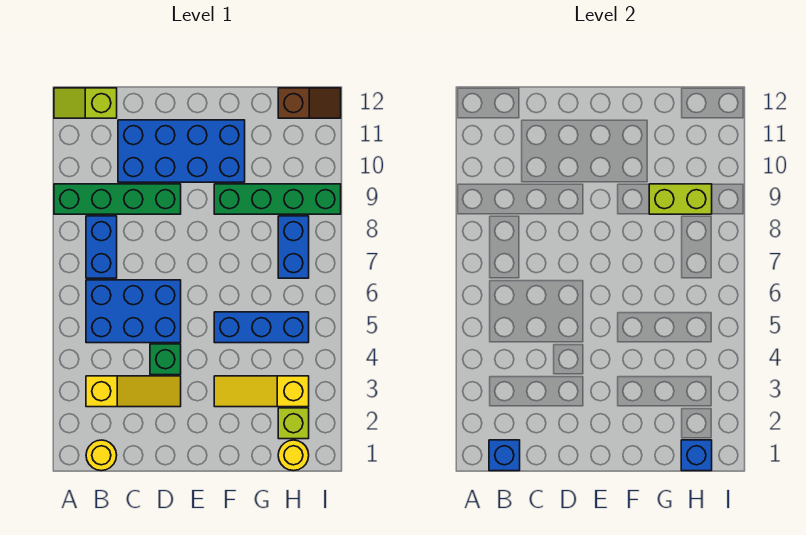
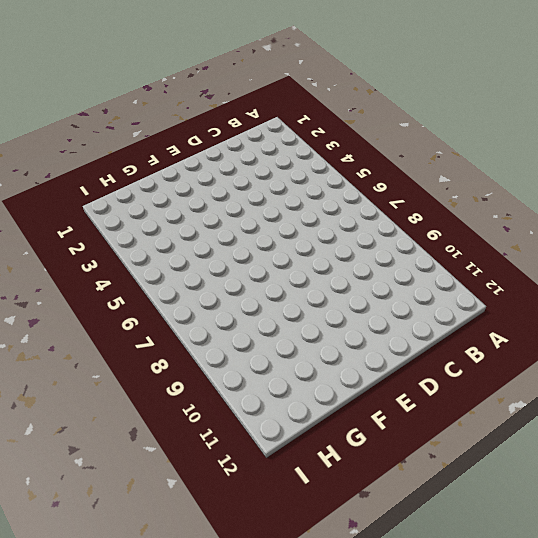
none -> green brick A9:D9 level 1
none -> lime slope A12:B12 level 1 top B
none -> yellow round brick B1 level 1

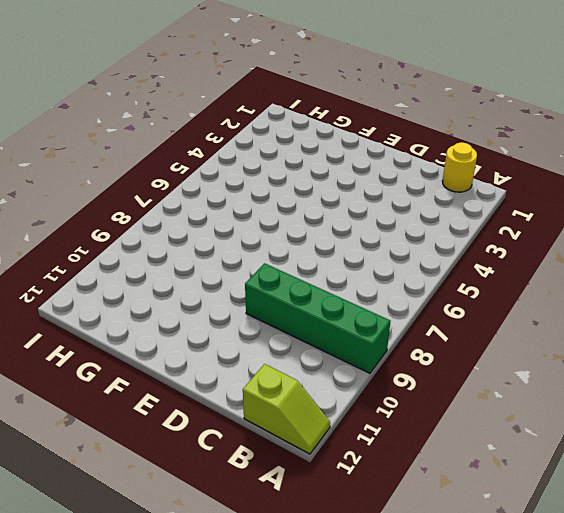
none -> yellow slope B3:D3 level 1 top B
none -> blue brick B5:D6 level 1
none -> blue brick B7:B8 level 1

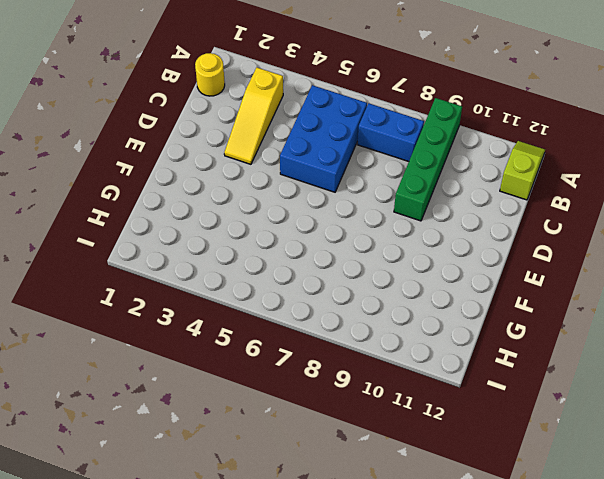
none -> blue brick C10:F11 level 1
none -> green brick D4 level 1
none -> yellow slope F3:H3 level 1 top H

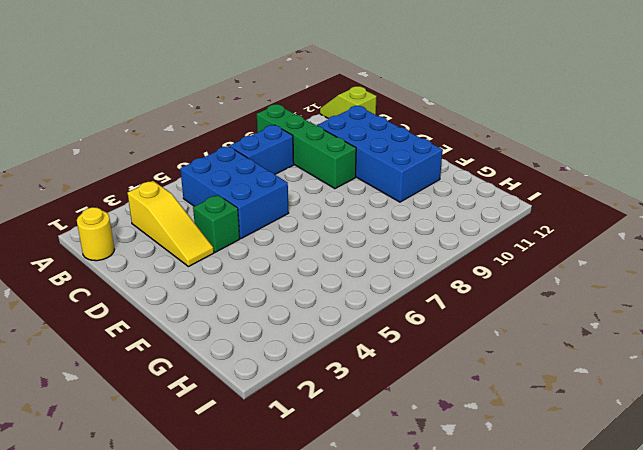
none -> yellow slope F3:H3 level 1 top H
none -> blue brick F5:H5 level 1
none -> green brick F9:I9 level 1

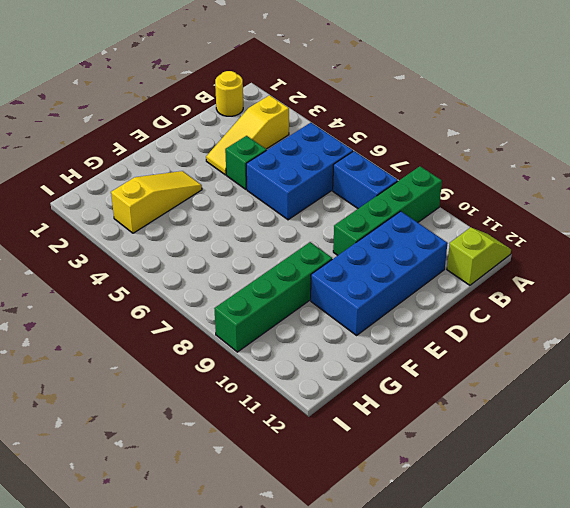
none -> blue brick F5:H5 level 1
none -> yellow round brick H1 level 1
none -> lime brick H2 level 1

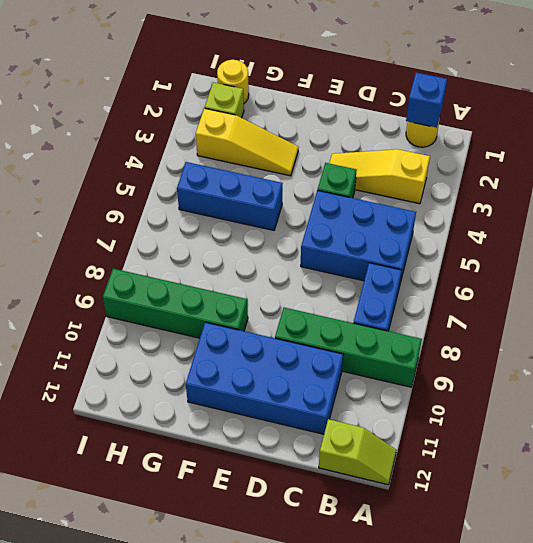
none -> blue brick H7:H8 level 1
none -> brown slope H12:I12 level 1 top H
none -> lime brick G9:H9 level 2

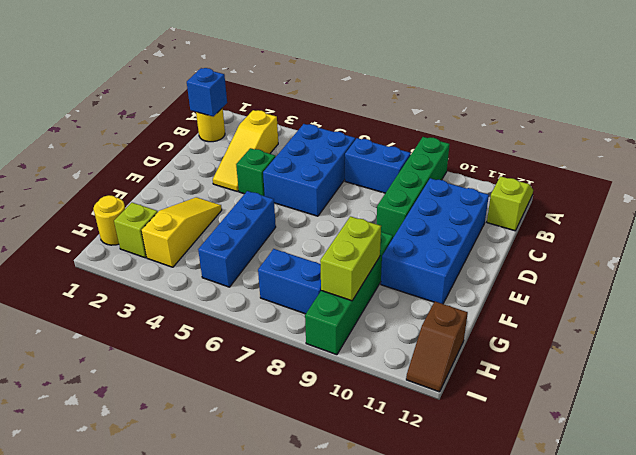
none -> blue brick H1 level 2

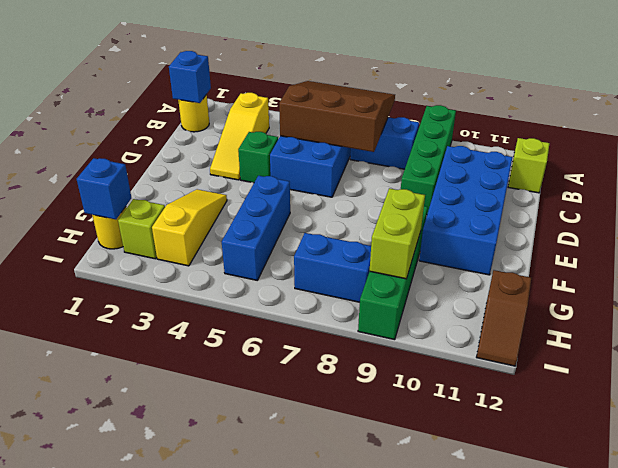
brown slope A5:C7 level 2 top C -> none

